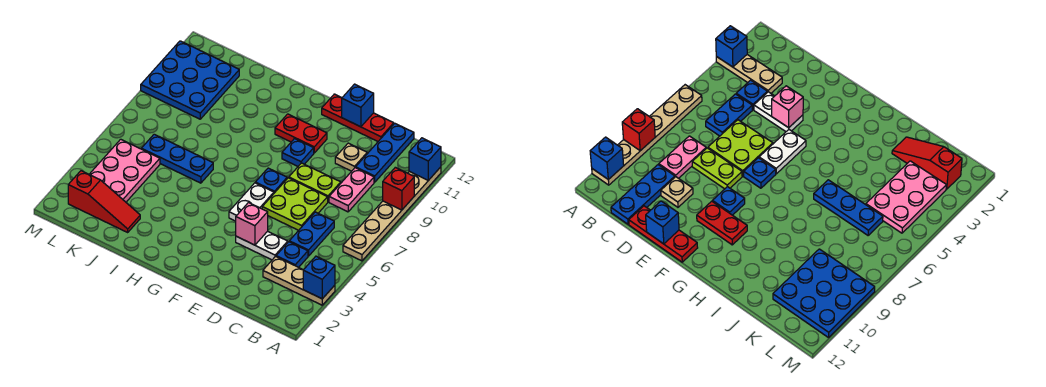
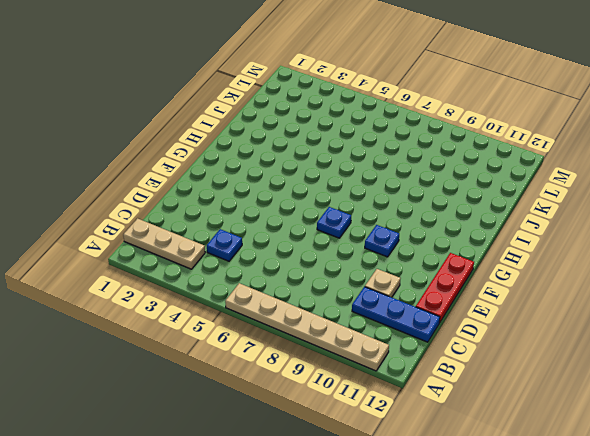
tan plate B1:B3 level 1 -> tan plate A3:C3 level 1
none -> blue plate C5:C6 level 1
none -> pink plate C8:C9 level 1
none -> white plate D4:E4 level 1

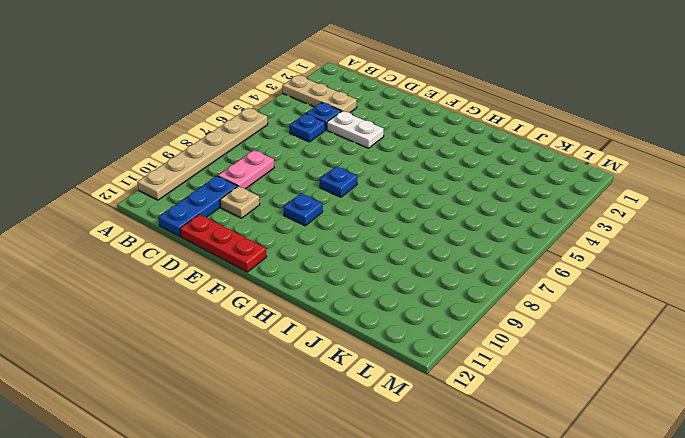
blue plate C5 level 1 -> blue plate C5:C6 level 1
none -> lime plate D6:E7 level 1
none -> lime plate D8:E8 level 1
none -> white plate F5:F6 level 1

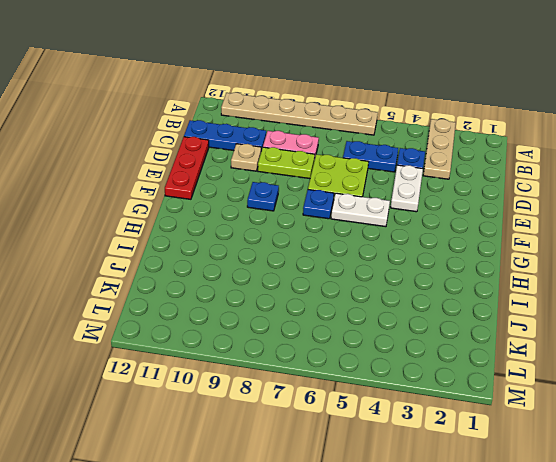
lime plate D8:D9 level 1 -> lime plate D8:E8 level 1
none -> red plate F10:G10 level 1
none -> blue plate I6:K6 level 1
none -> red slope J2:L2 level 1 top L

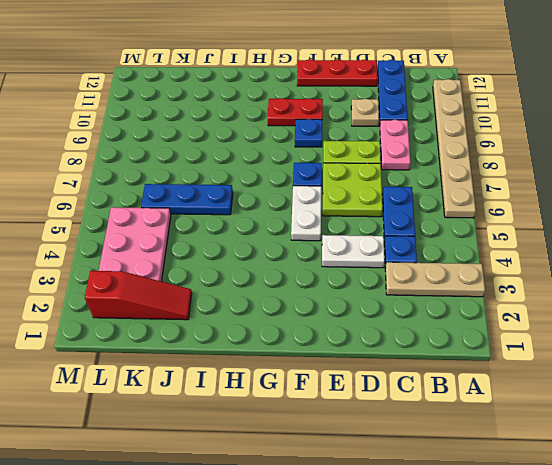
none -> blue plate K9:M11 level 1
none -> blue brick A3 level 2
none -> red brick A9 level 2

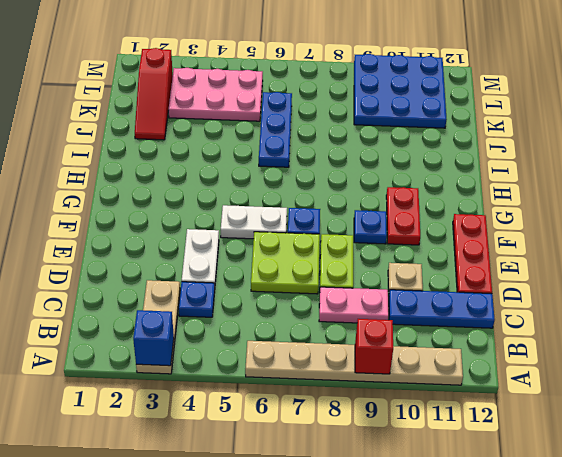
none -> blue plate C5:C6 level 1
none -> blue brick A11 level 2
none -> pink brick E4 level 2

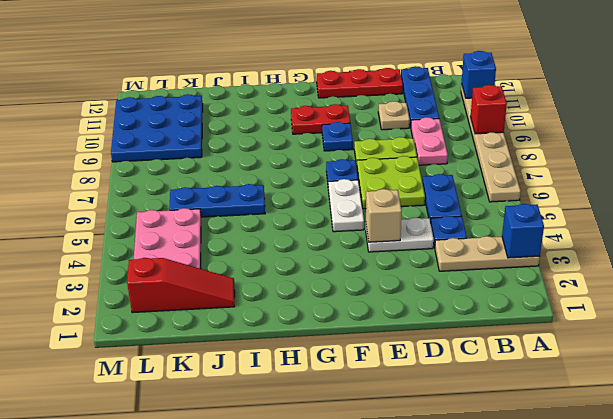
tan brick E4 level 2 -> pink brick E4 level 2
none -> blue brick E12 level 2

